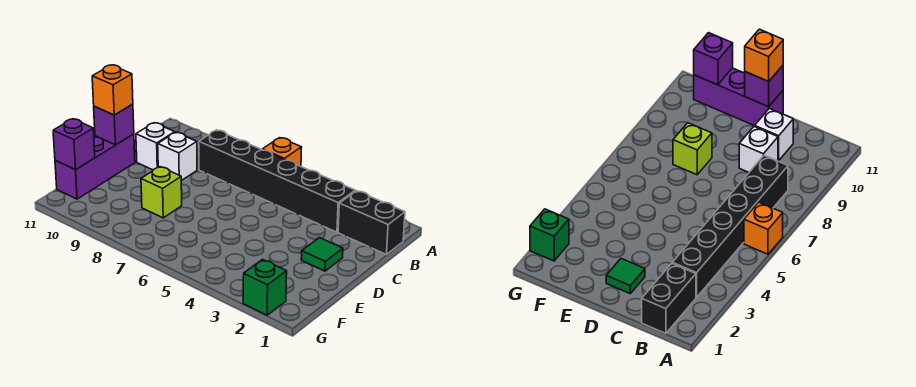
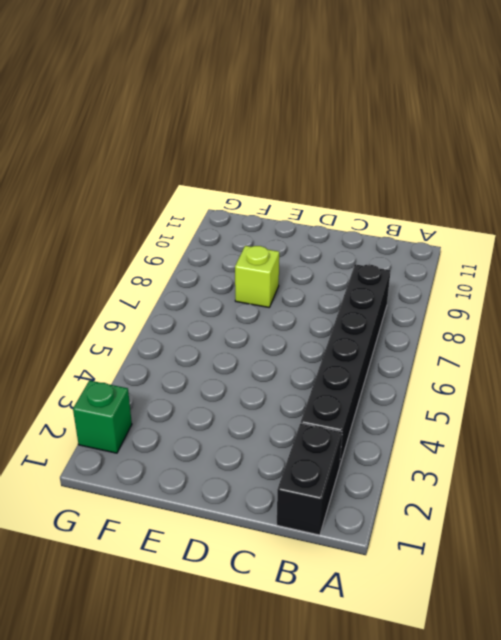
none -> orange brick A6 level 1
none -> white brick C9 level 1
none -> white brick C10 level 1

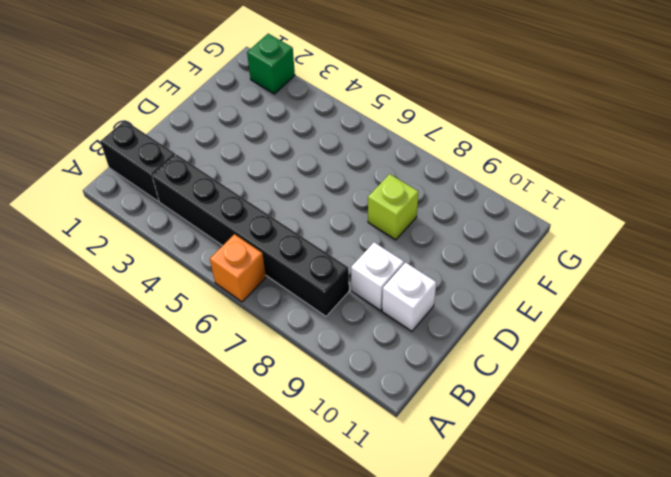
none -> green tile D2 level 1
none -> purple brick D11:F11 level 1
none -> purple brick D11 level 2

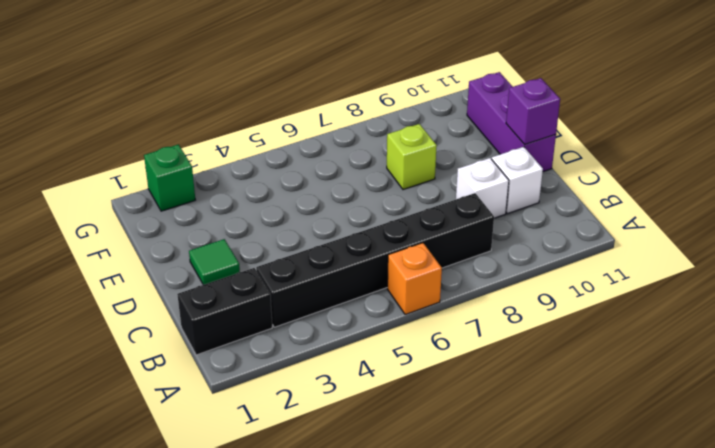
none -> purple brick F11 level 2
none -> orange brick D11 level 3

